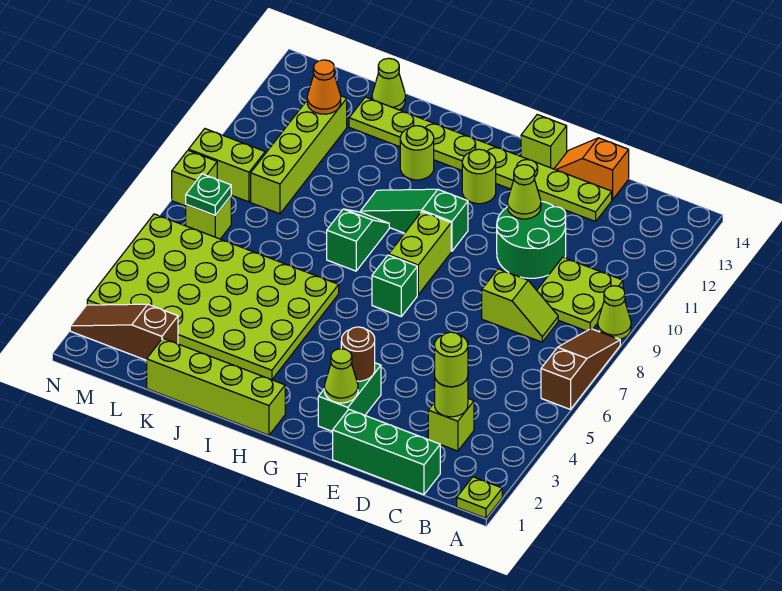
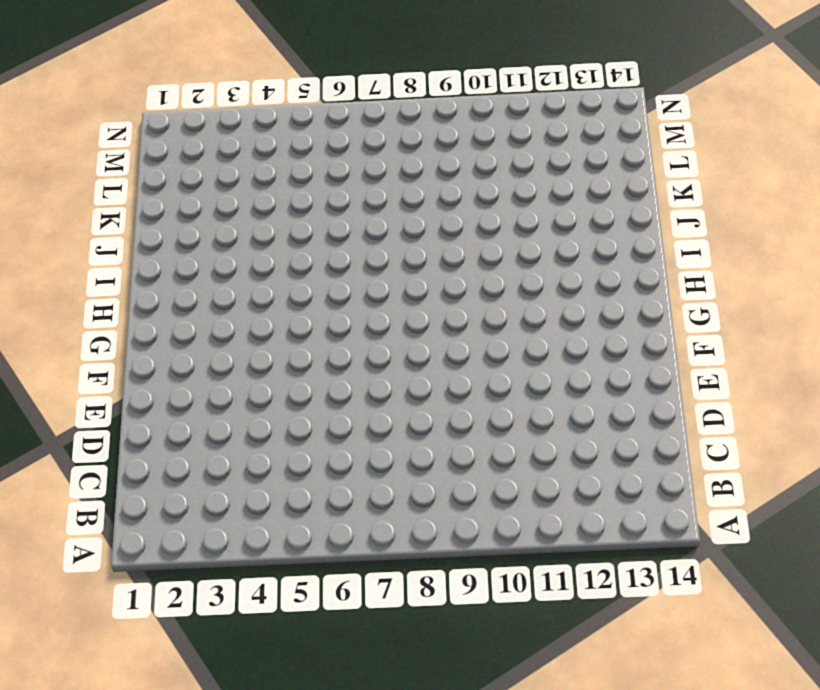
none -> lime plate A1 level 1
none -> brown slope A6:A8 level 1 top 6
none -> lime cone A9 level 1
none -> lime plate B9:C10 level 1

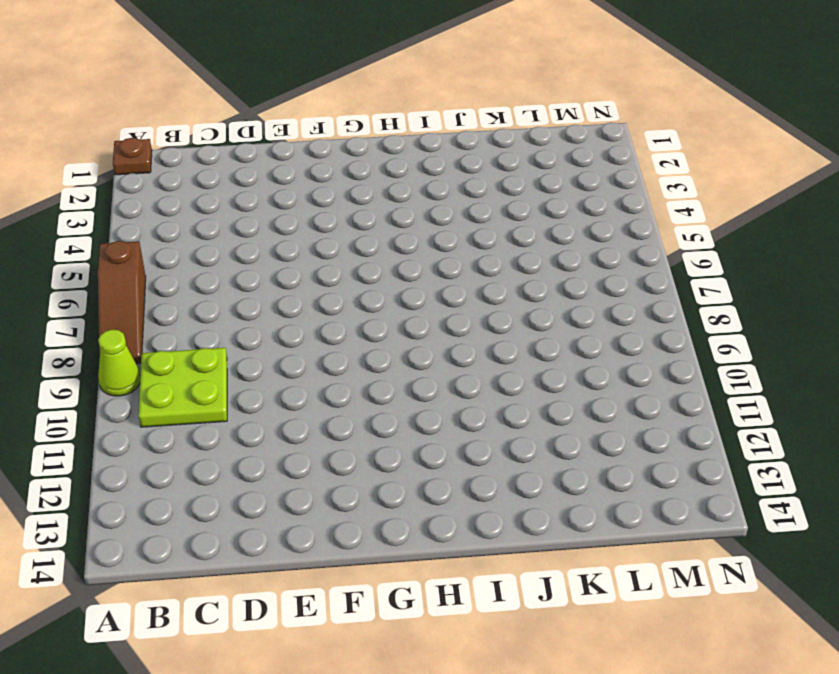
brown plate A1 level 1 -> lime plate A1 level 1
none -> green brick C1:E1 level 1
none -> lime brick C3 level 1
none -> lime slope C8:D8 level 1 top D
none -> green round brick D10:E11 level 1

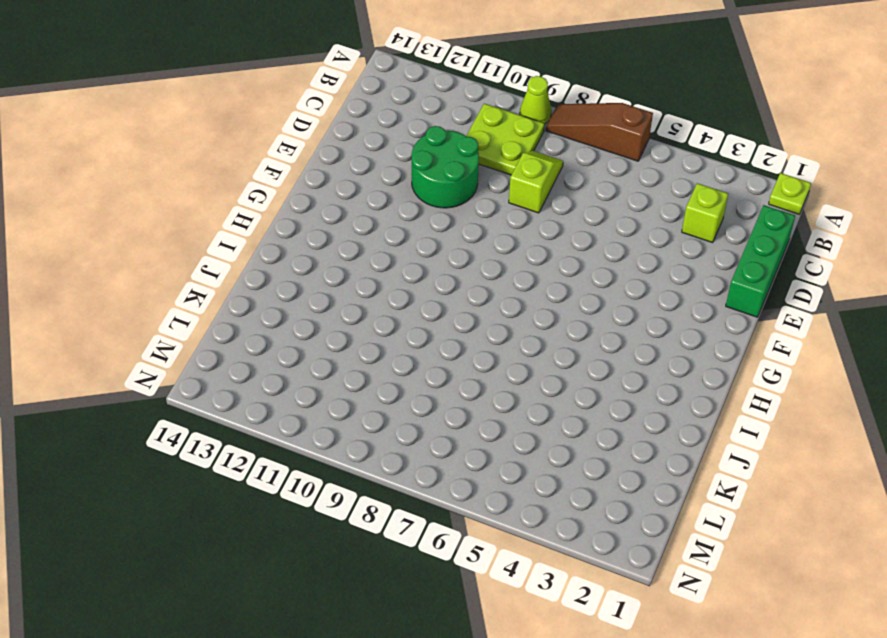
none -> lime plate D13:K13 level 1
none -> orange slope D14:E14 level 1 top D
none -> green brick F2:F3 level 1
none -> lime brick F14 level 1

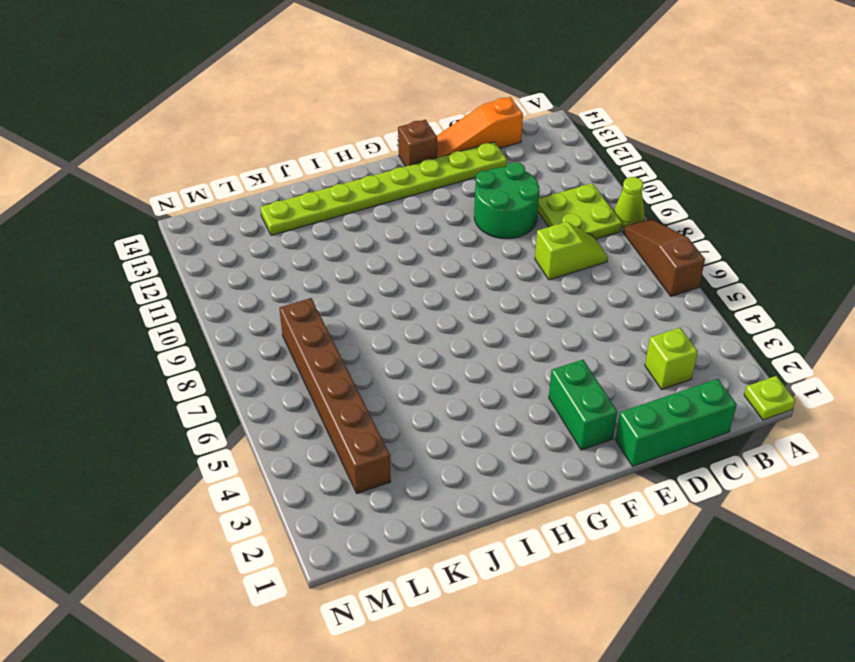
orange slope C14:E14 level 1 top C -> orange slope D14:E14 level 1 top D
brown brick F14 level 1 -> lime brick F14 level 1
brown brick L3:L8 level 1 -> lime plate I3:N6 level 1
none -> green brick G7 level 1
none -> lime brick G8:G9 level 1
none -> green slope G10:I10 level 1 top G
none -> lime round brick G12 level 1

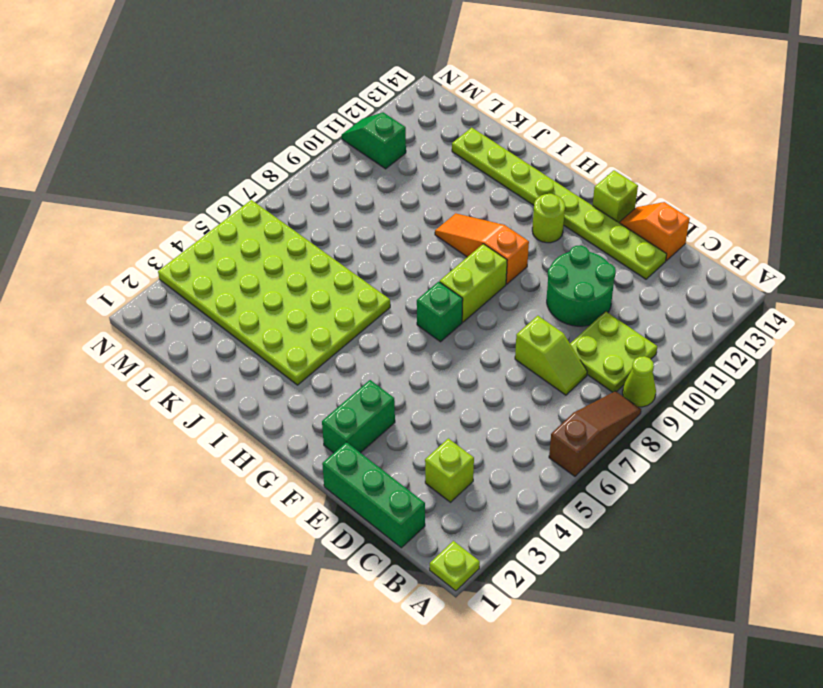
orange slope G10:I10 level 1 top G -> green slope G10:I10 level 1 top G
green slope M11:N11 level 1 top M -> green slope I8:I9 level 1 top 8
none -> lime brick H1:K1 level 1
none -> lime round brick I12 level 1
none -> lime cone K14 level 1
none -> brown slope L2:N2 level 1 top L

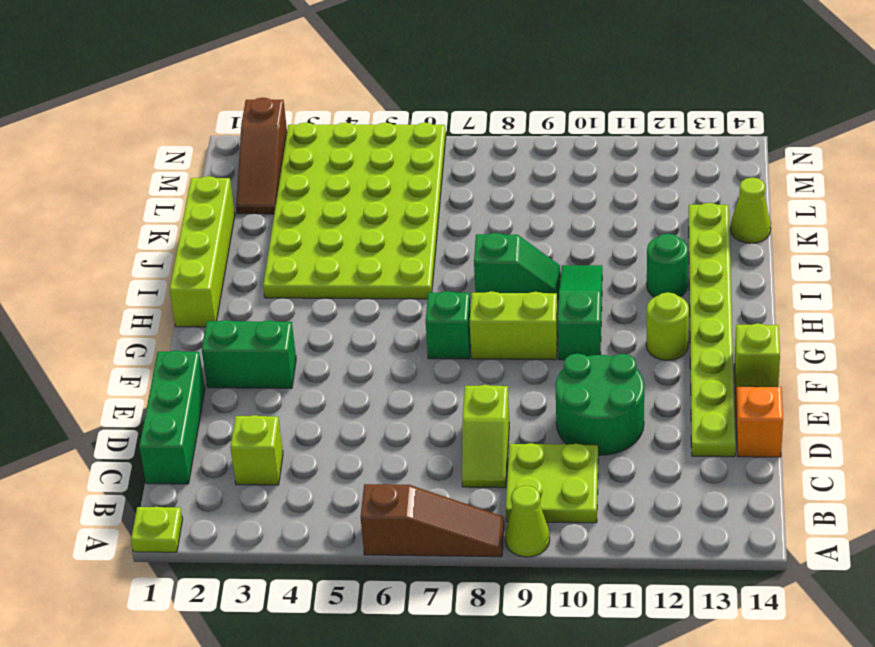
green round brick I12 level 1 -> lime round brick I12 level 1
brown slope L2:N2 level 1 top N -> brown slope L2:N2 level 1 top L
none -> lime brick L9:L12 level 1
none -> lime brick M7 level 1
none -> lime brick M9:N9 level 1
none -> lime brick N8 level 1

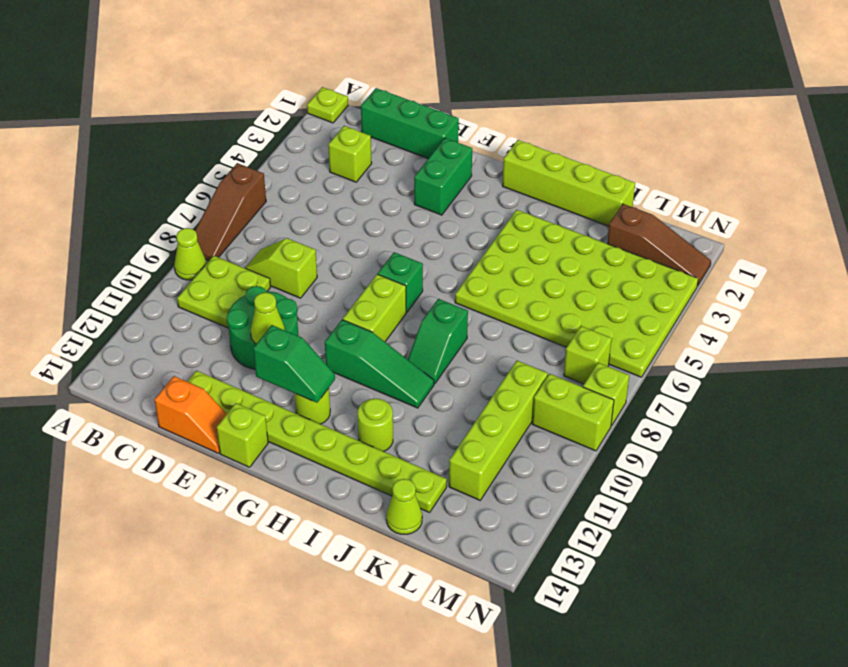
green slope F12:G12 level 2 top F -> none
none -> lime round brick C3 level 2
none -> lime cone F2 level 2
none -> brown round brick F3 level 2
none -> orange cone L12 level 2

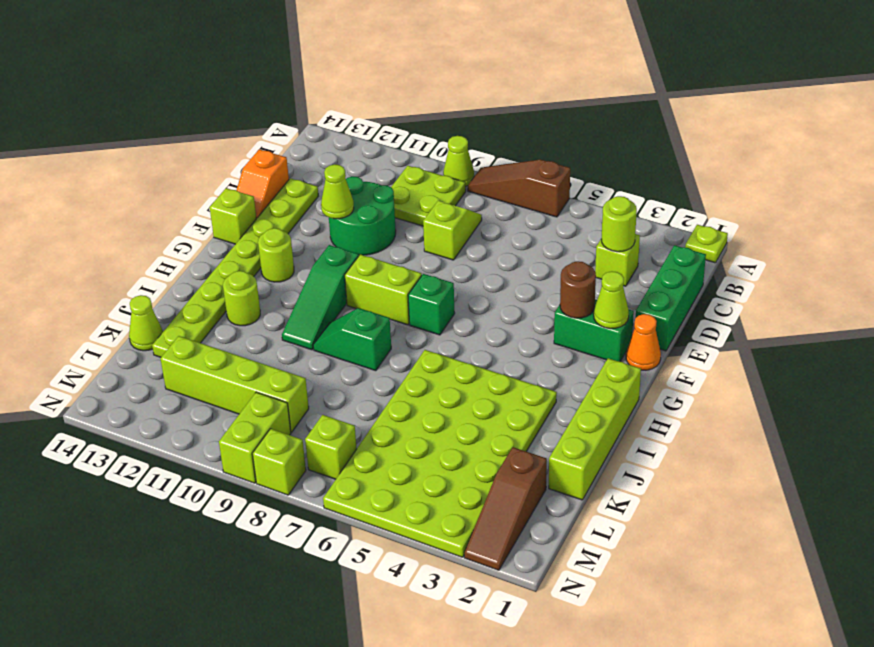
orange cone F1 level 1 -> orange cone L12 level 2
none -> green plate M7 level 2
none -> lime round brick C3 level 3

